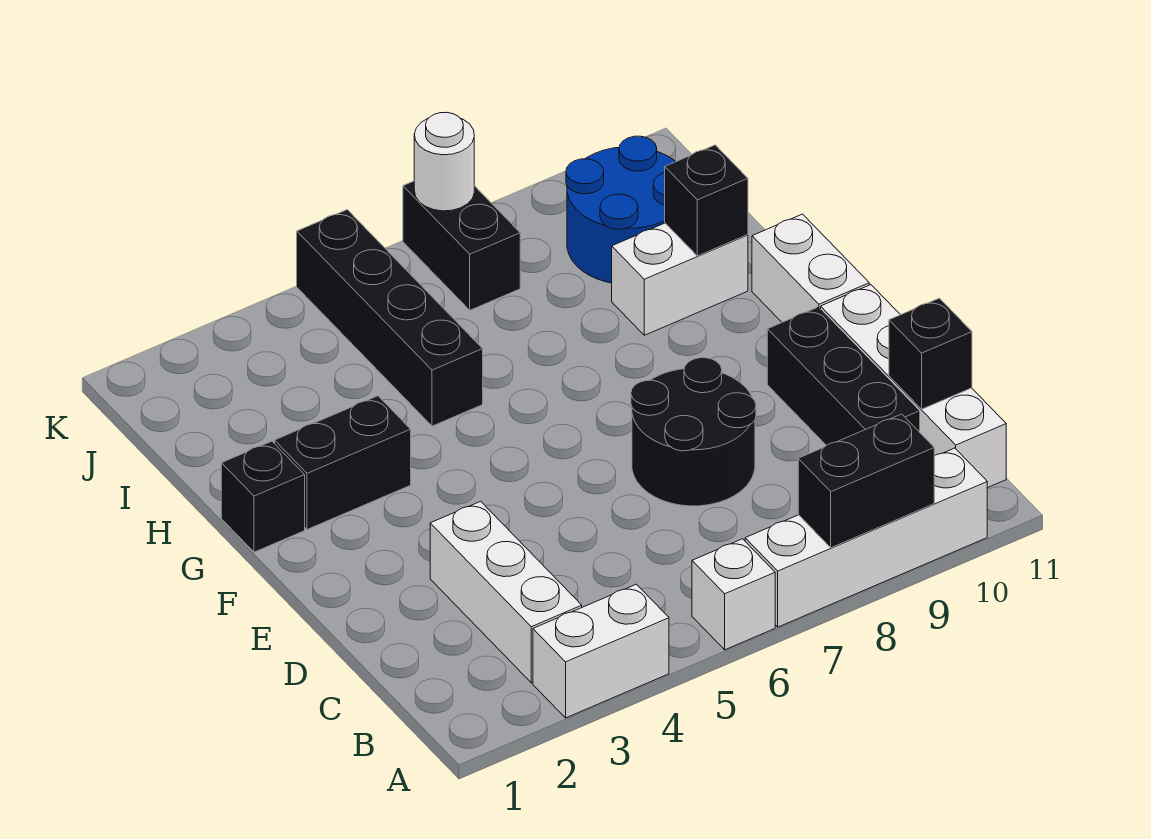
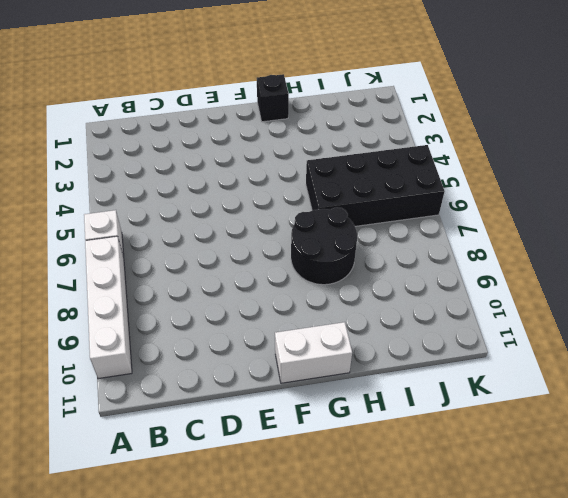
black round brick G7:H8 level 1 -> black round brick D7:E8 level 1
black brick H5:K6 level 1 -> black brick H5:K5 level 1
none -> white brick A3:A4 level 1
none -> white brick B3:D3 level 1
none -> white brick B11:E11 level 1

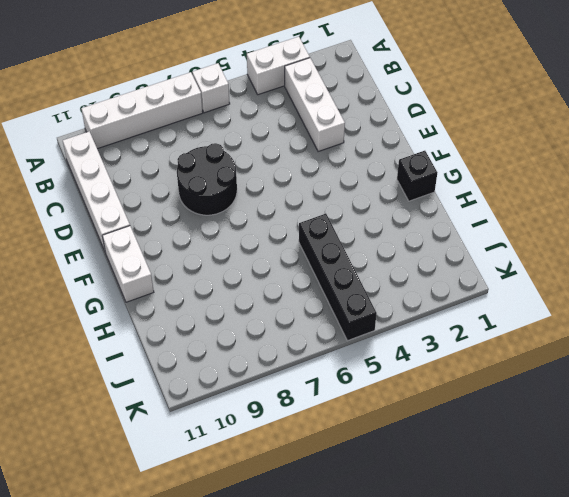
none -> black brick C10:E10 level 1
none -> black brick G2:G3 level 1
none -> white brick H9:H10 level 1

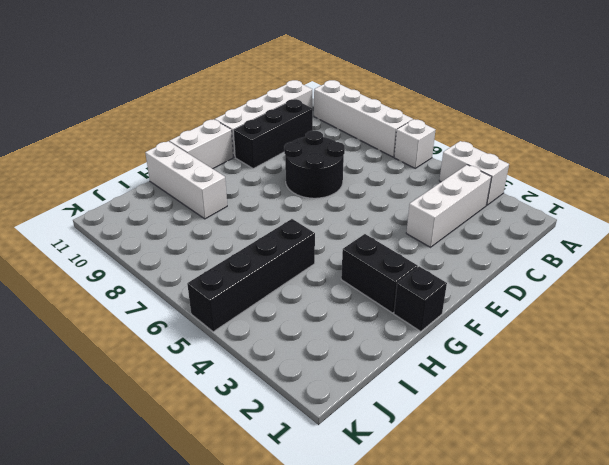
white brick H9:H11 level 1 -> white brick H9:H10 level 1
none -> blue round brick I9:J10 level 1
none -> black brick J7:K7 level 1
none -> black brick A8:A9 level 2

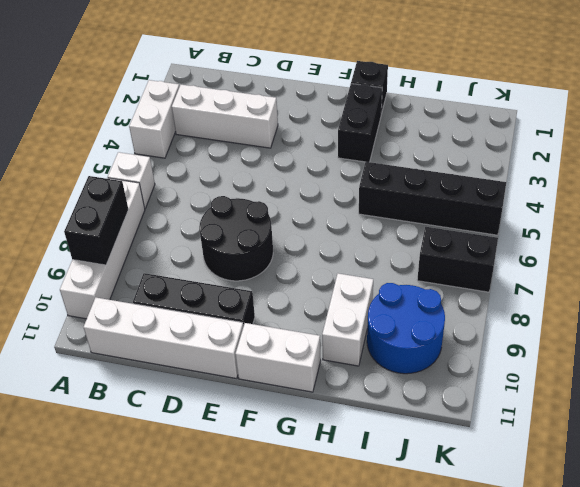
none -> black brick C11 level 2
none -> black brick H10 level 2
none -> white round brick K7 level 2

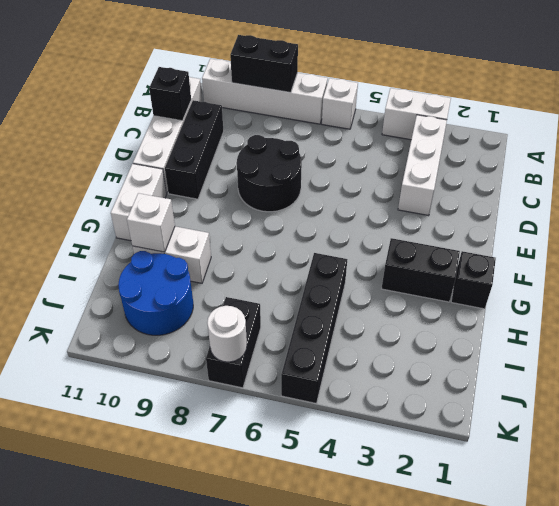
white brick H10 level 2 -> black brick H10 level 2

